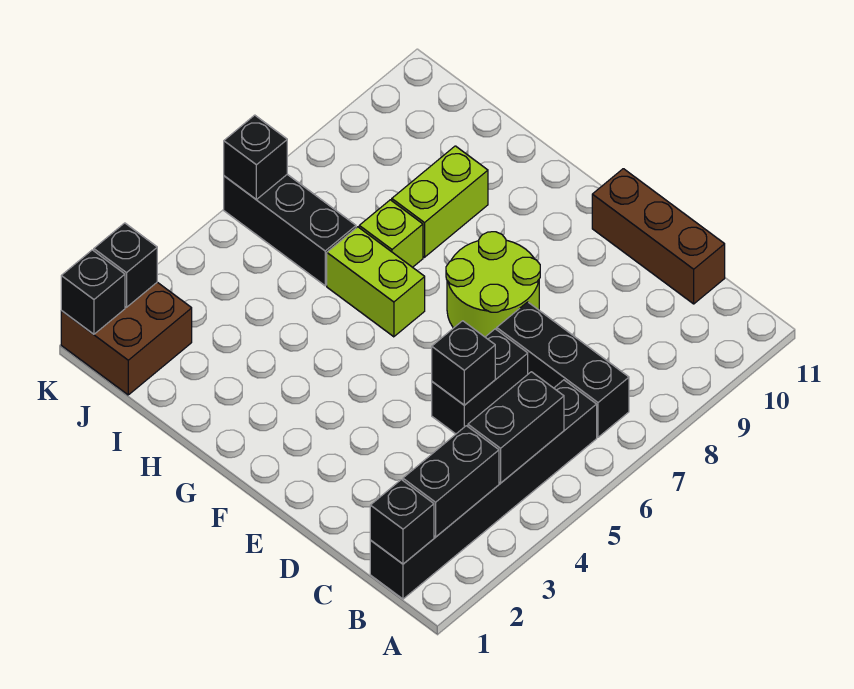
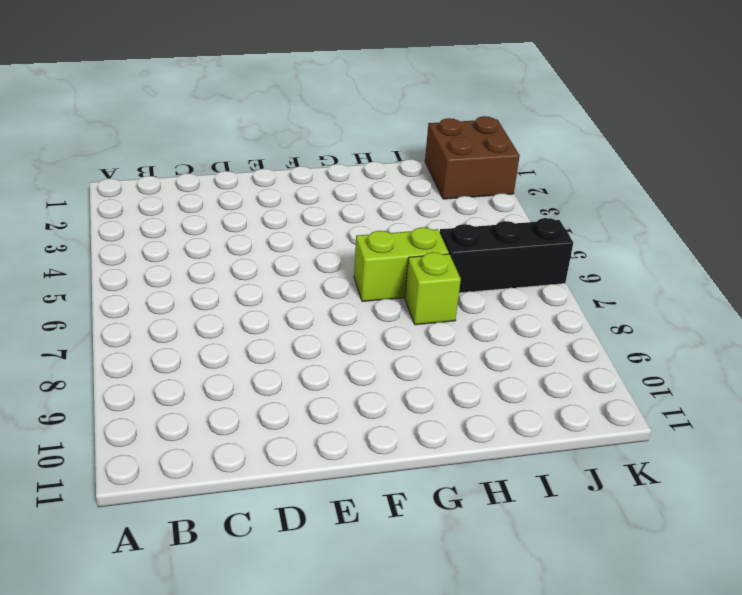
none -> black brick B1:B6 level 1
none -> black brick B7:D7 level 1
none -> brown brick C11:E11 level 1

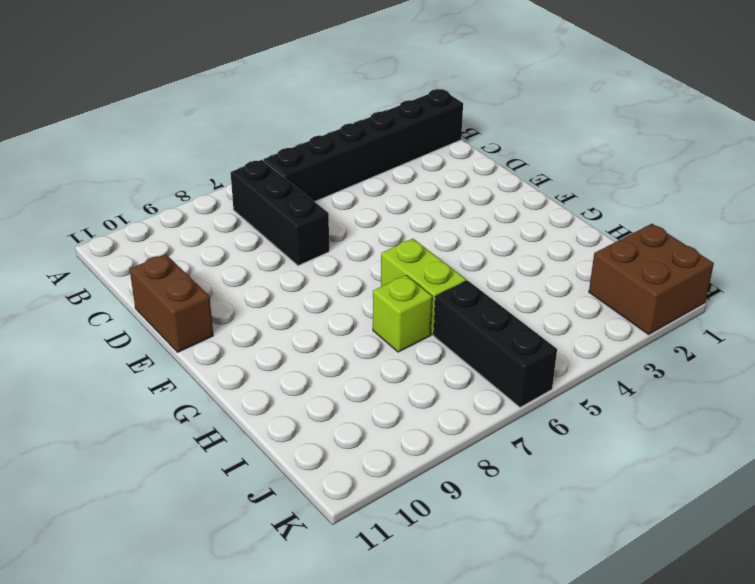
brown brick D11:E11 level 1 -> brown brick C11:E11 level 1
none -> black brick D5:D6 level 1
none -> lime round brick E7:F8 level 1
none -> lime brick H8:H9 level 1

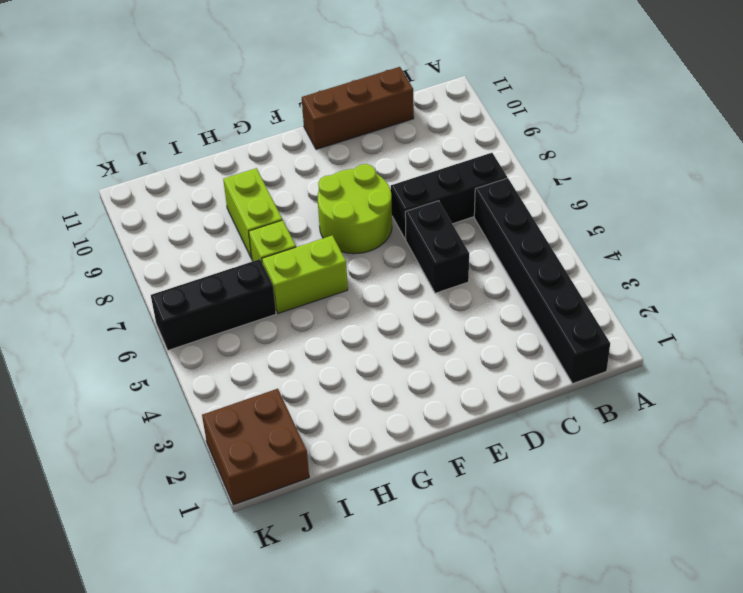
none -> black brick B1 level 2
none -> black brick B2:B3 level 2
none -> black brick B4:B5 level 2

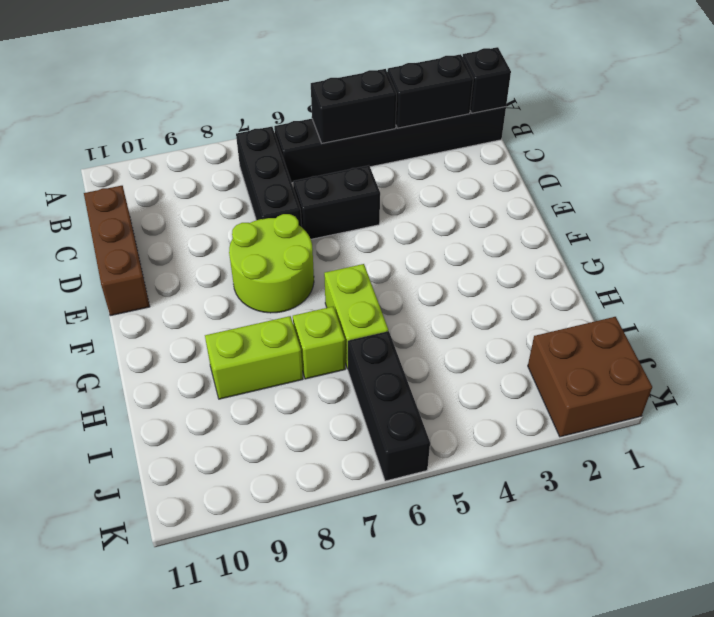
none -> black brick D5 level 2
none -> black brick K1 level 2
none -> black brick K2 level 2

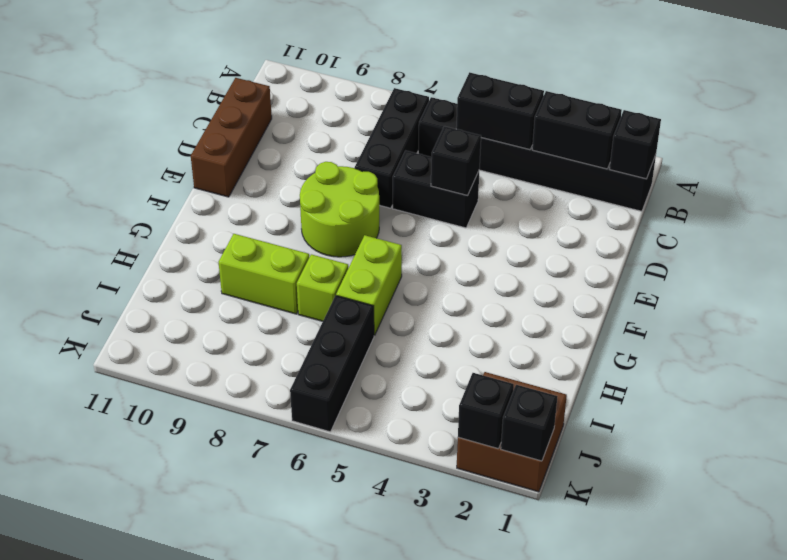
none -> black brick K6 level 2

